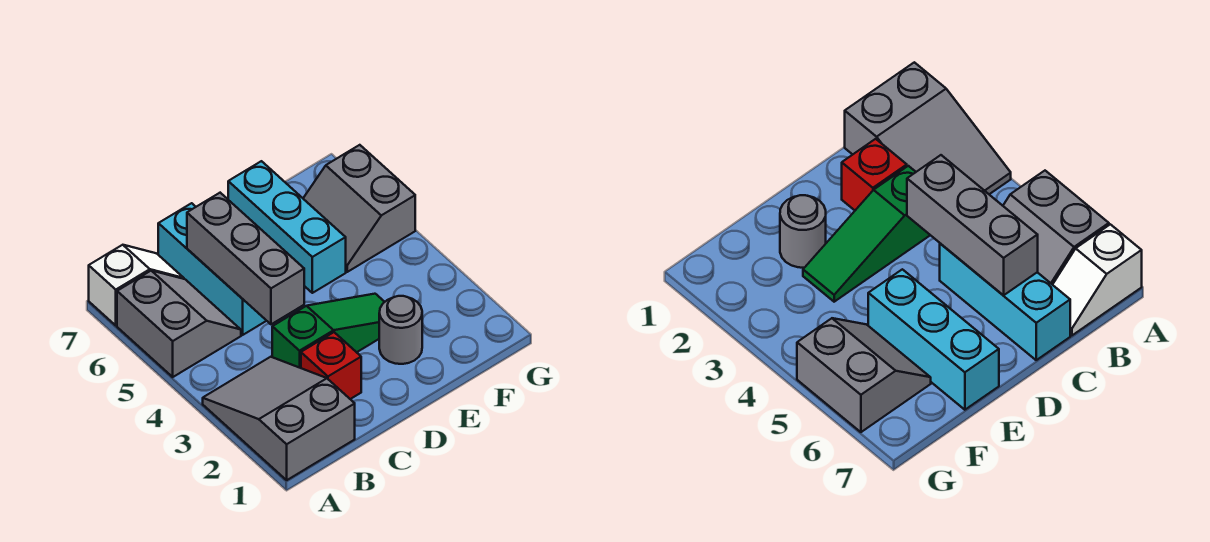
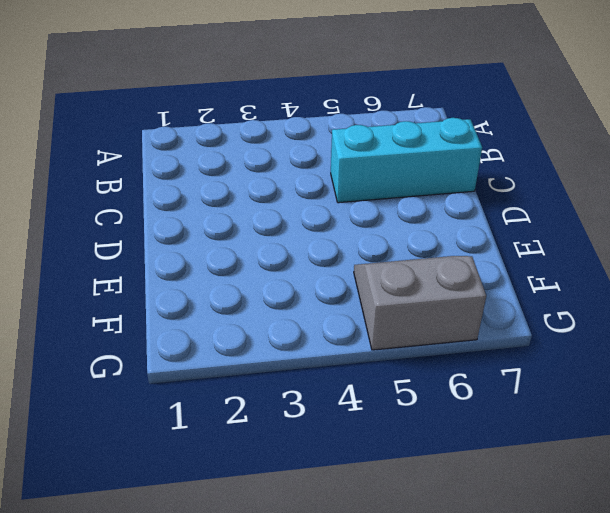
none -> grey slope A1:B3 level 1 top 1
none -> grey slope A5:B6 level 1 top A

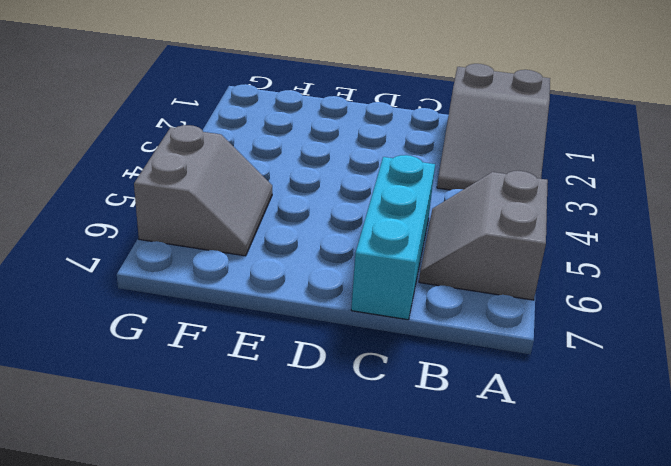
none -> white slope A7:B7 level 1 top A
none -> red brick C2 level 1

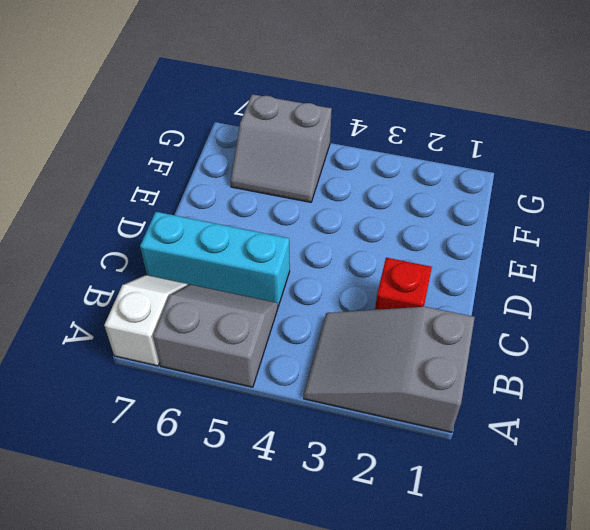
none -> green slope C3:E3 level 1 top C
none -> grey round brick E2 level 1

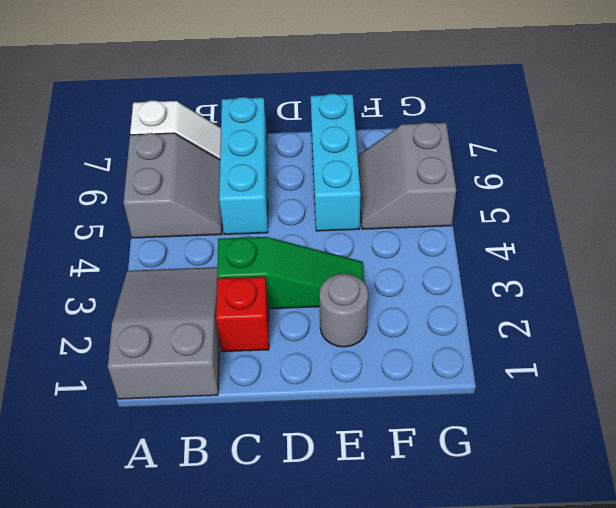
none -> grey brick C4:C6 level 2

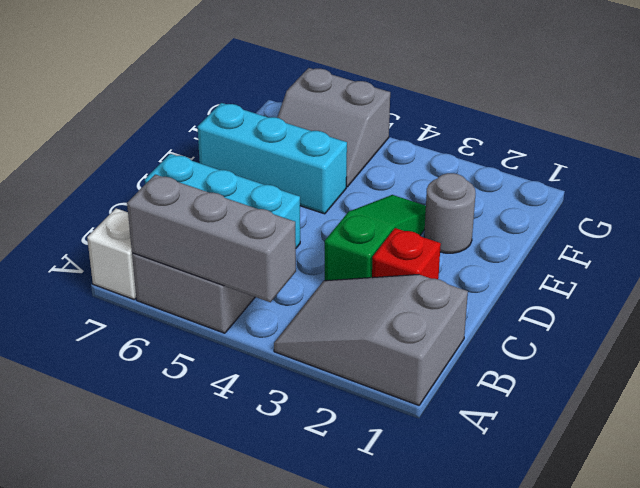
grey brick A4:A6 level 2 -> grey brick C4:C6 level 2

